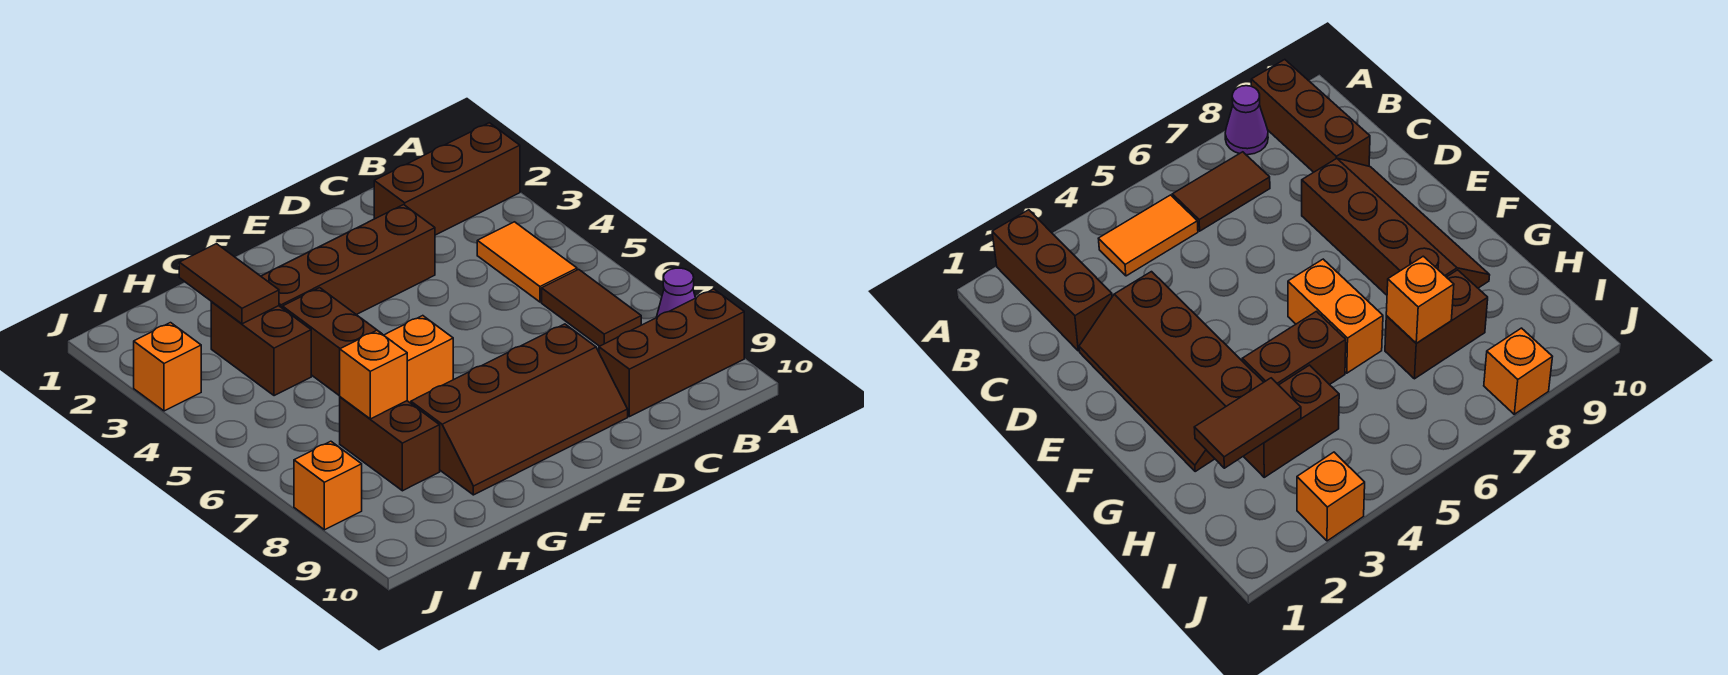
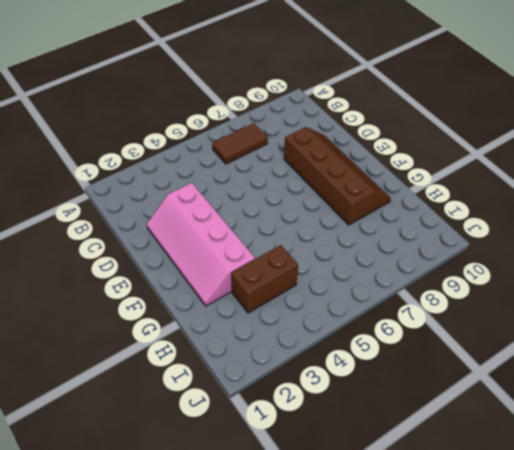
pink slope D2:G3 level 1 top 3 -> brown slope D2:G3 level 1 top 3
none -> brown brick A2:C2 level 1
none -> purple cone A8 level 1
none -> brown brick A9:C9 level 1

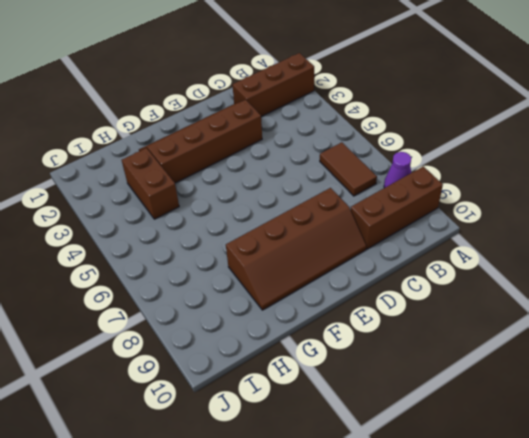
none -> orange tile B4:B5 level 1
none -> orange brick F6:G6 level 1
none -> brown brick G4:G5 level 1

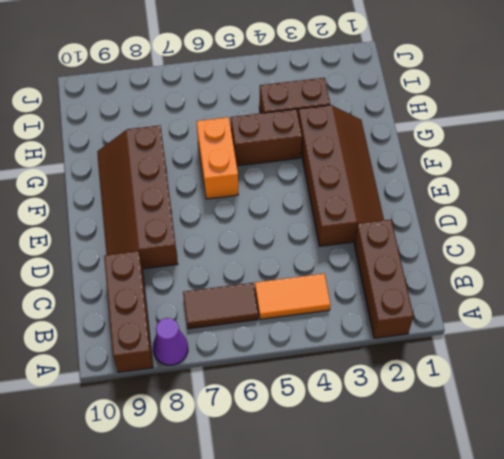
none -> brown brick H7:H8 level 1
none -> orange brick J3 level 1
none -> orange brick J8 level 1

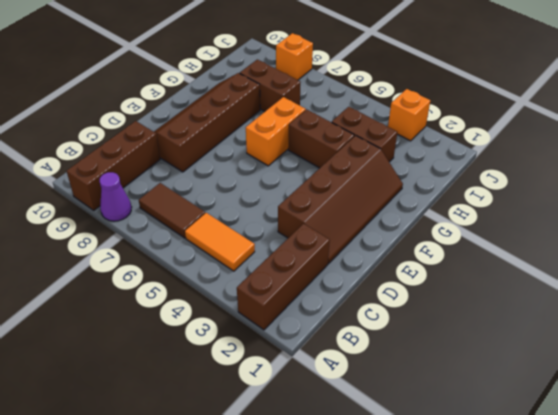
none -> brown tile H2:H3 level 2
none -> orange brick H7 level 2

